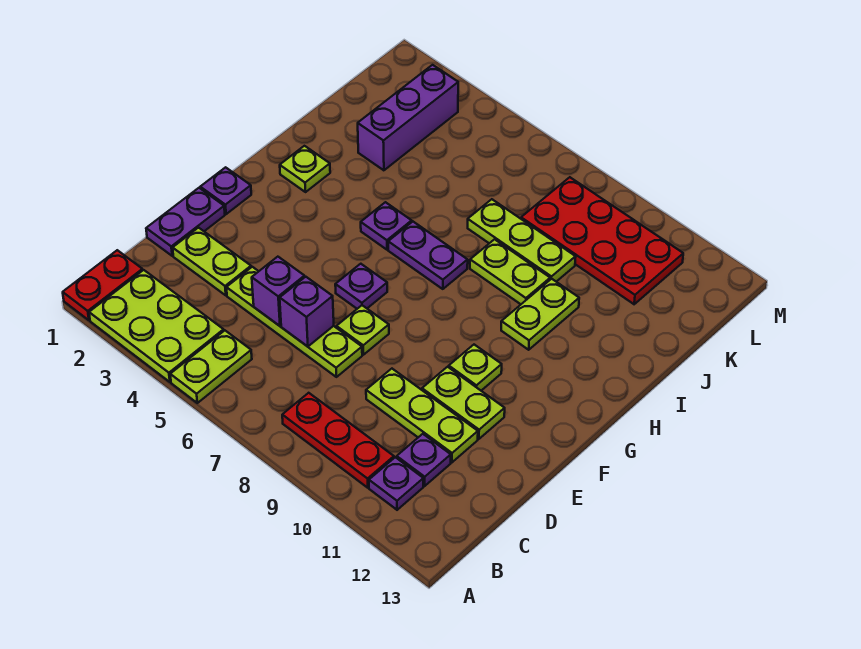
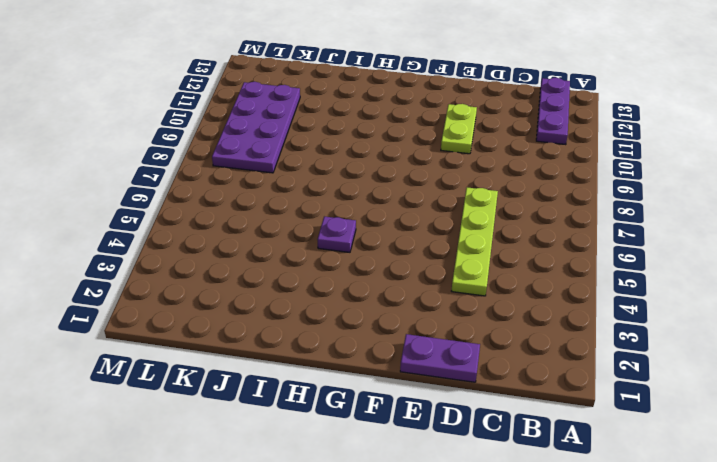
purple plate B11:B13 level 1 -> purple plate B11 level 1
purple plate K8:L11 level 1 -> red plate K8:L11 level 1
none -> red plate A1:B1 level 1
none -> lime plate A2:B4 level 1
none -> lime plate A5:B5 level 1

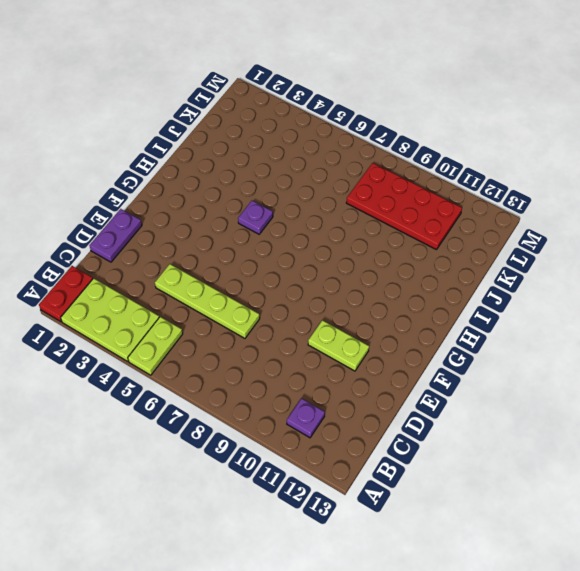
none -> red plate B8:B10 level 1
none -> purple plate C11 level 1
none -> lime plate D2:D3 level 1

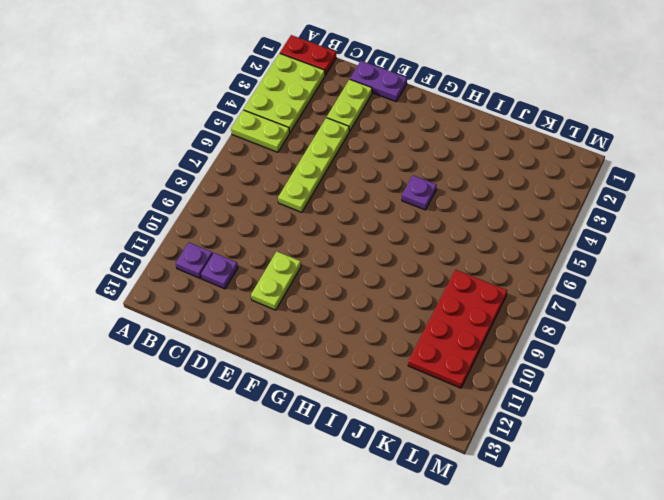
none -> red plate B8:B10 level 1
none -> lime plate D9:D11 level 1
none -> lime plate E7 level 1

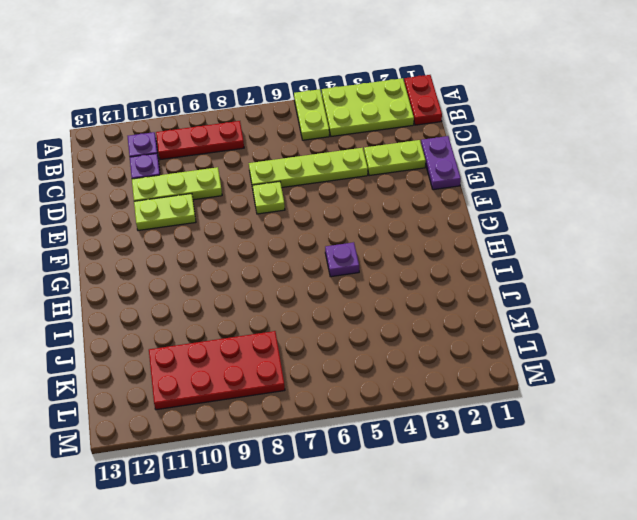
none -> purple plate F1 level 1
none -> purple plate F6 level 1
none -> lime plate F10 level 1

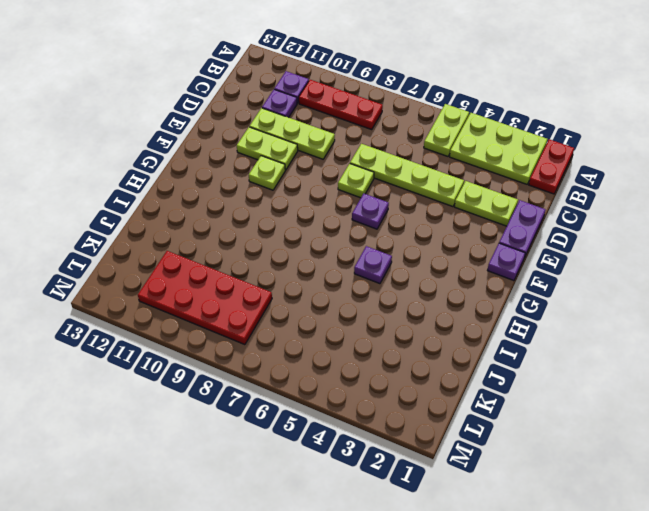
none -> lime plate H2 level 1
none -> purple plate H6:H7 level 1
none -> lime plate H10:I10 level 1

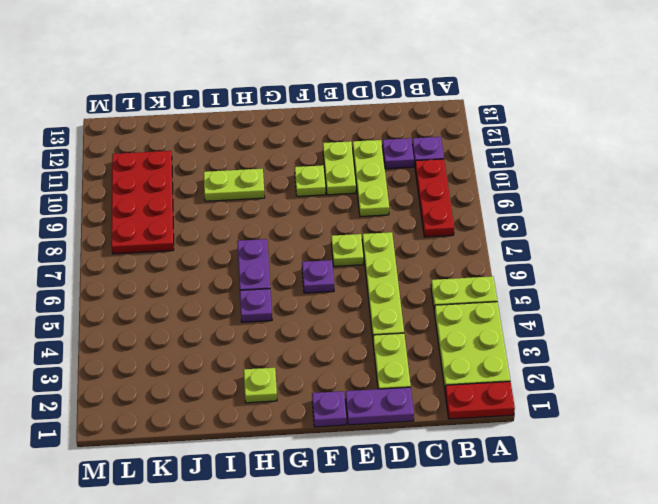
none -> lime plate I8:I9 level 1
none -> purple brick J3:L3 level 1
none -> lime plate J7:J9 level 1

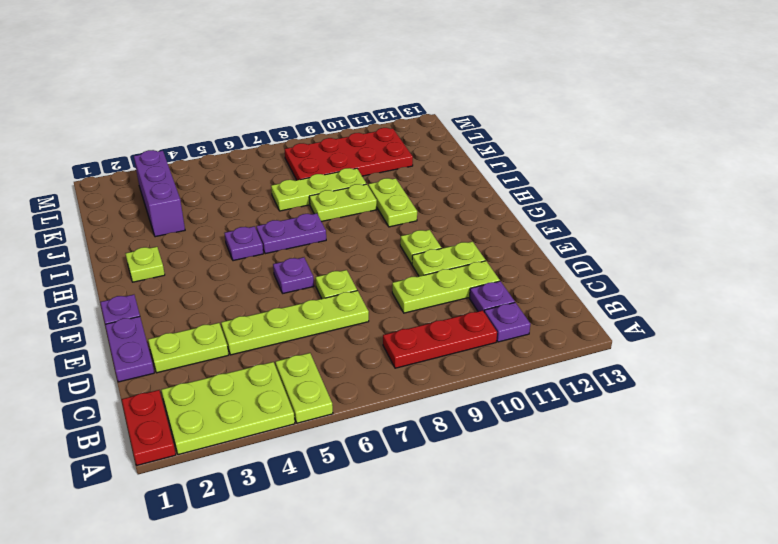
none -> purple brick D5 level 2
none -> purple brick D6 level 2

